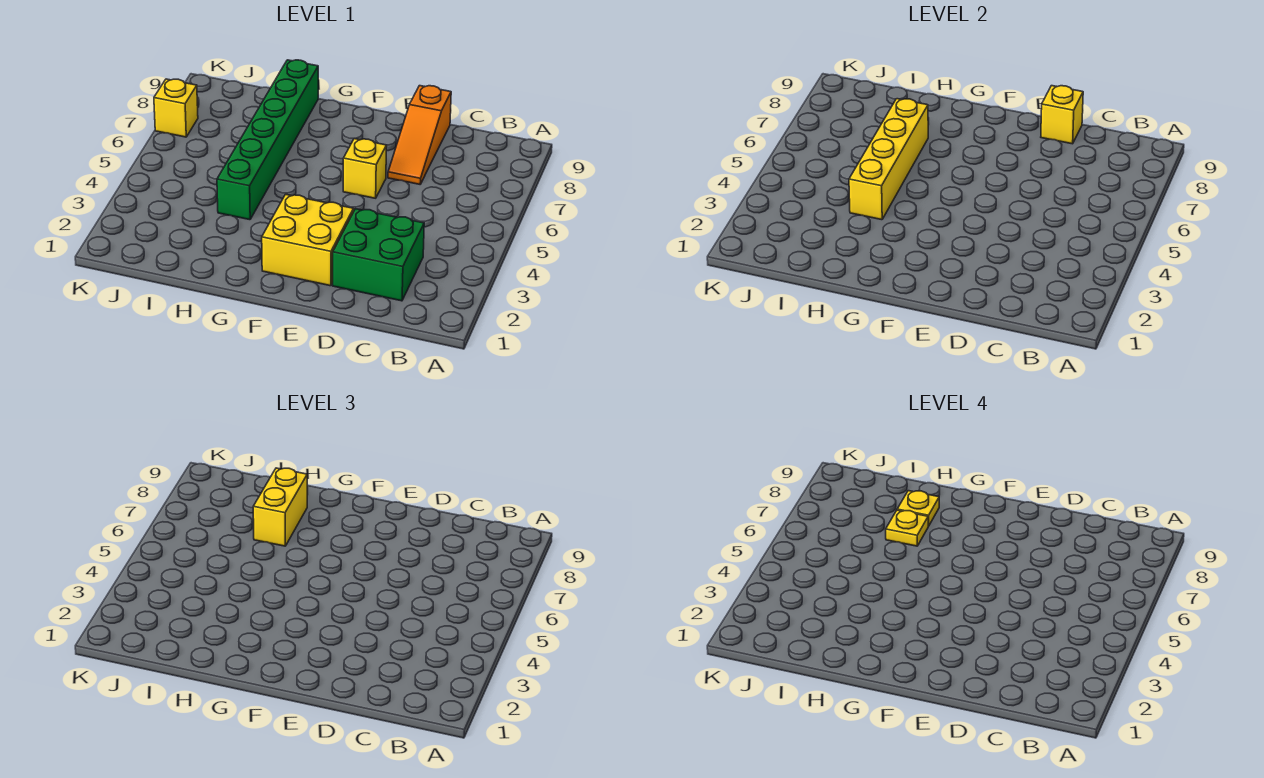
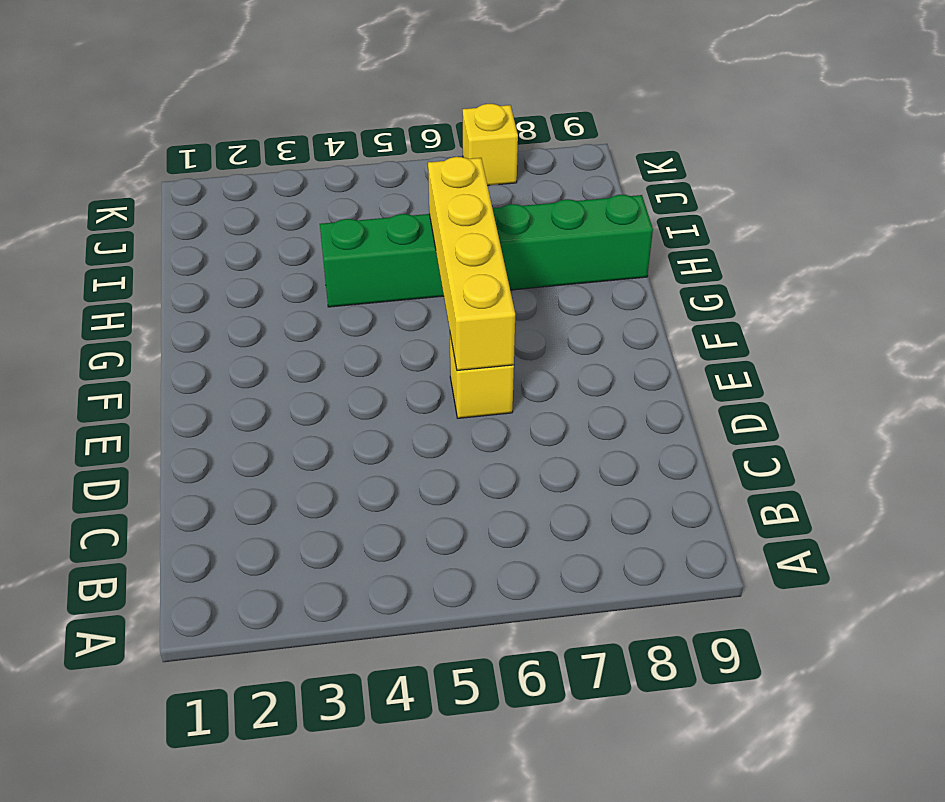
yellow brick E6:H6 level 2 -> yellow brick H4:H7 level 2
none -> green brick C2:D3 level 1
none -> orange slope D7:D9 level 1 top 9

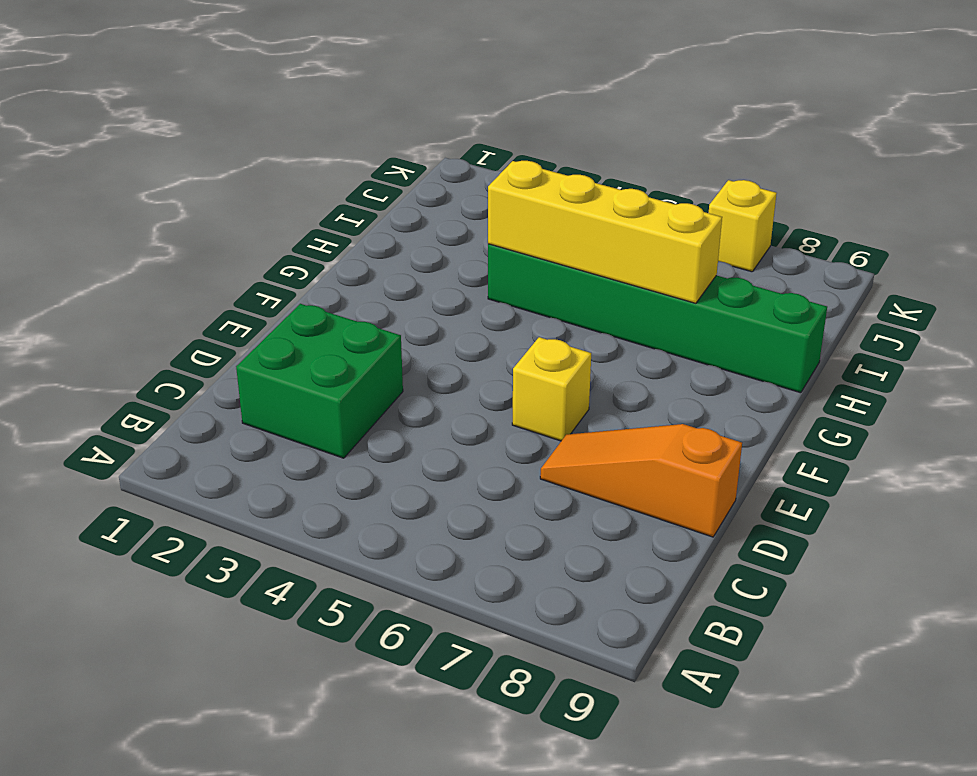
none -> yellow brick E2:F3 level 1
none -> yellow brick D9 level 2

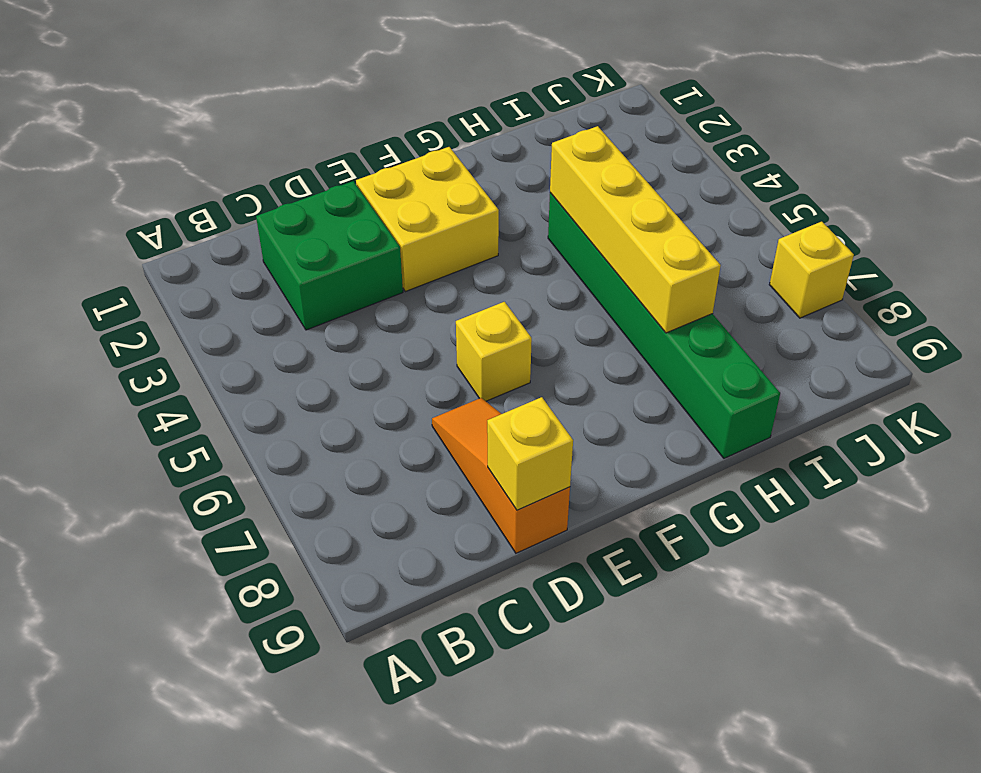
none -> yellow brick H7:H8 level 3
none -> yellow plate H7 level 4

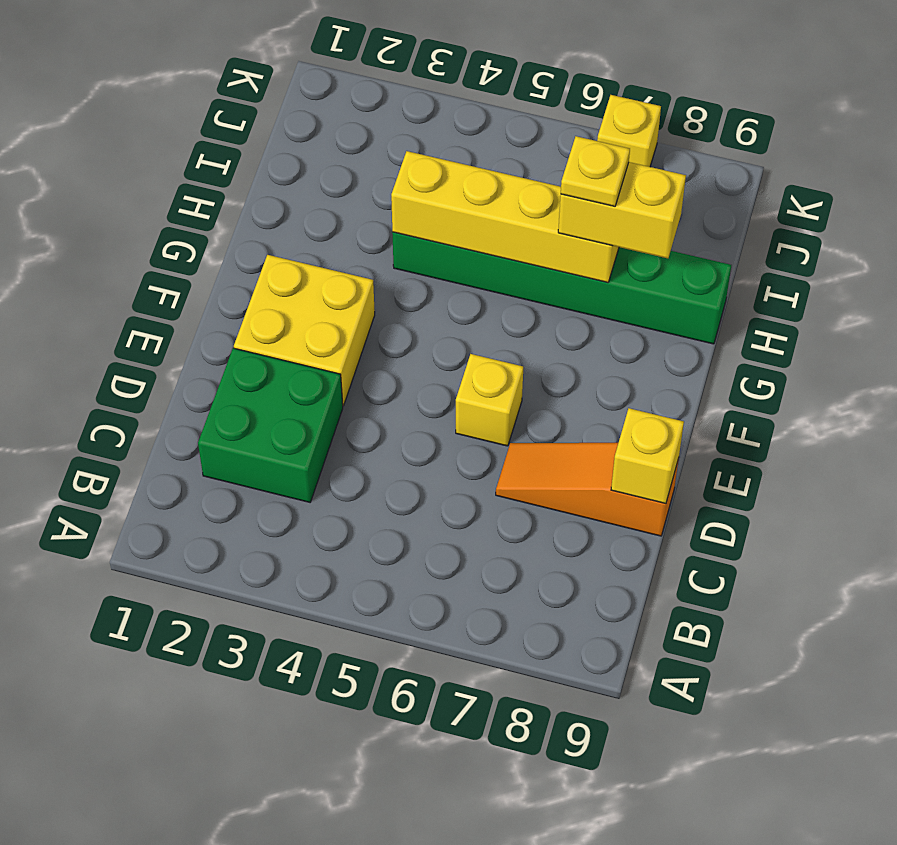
none -> yellow plate H8 level 4

